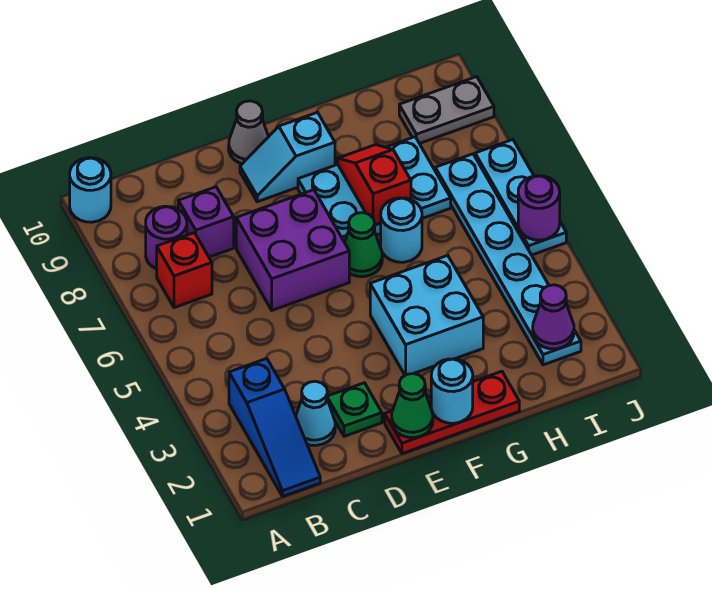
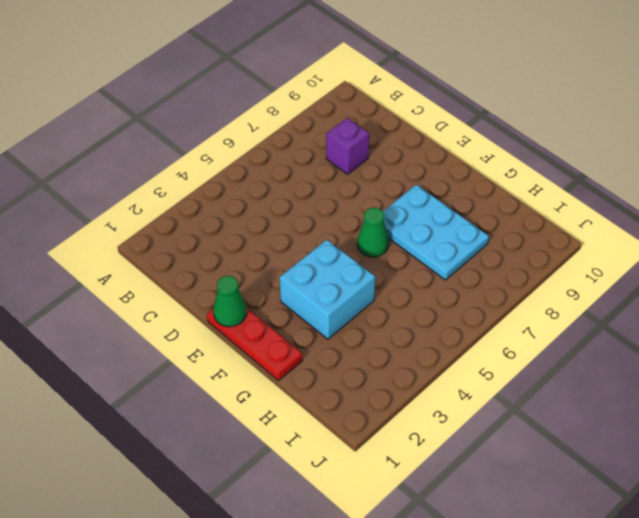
none -> cyan round brick A10 level 1
none -> blue slope B1:B3 level 1 top 3
none -> red brick B7 level 1

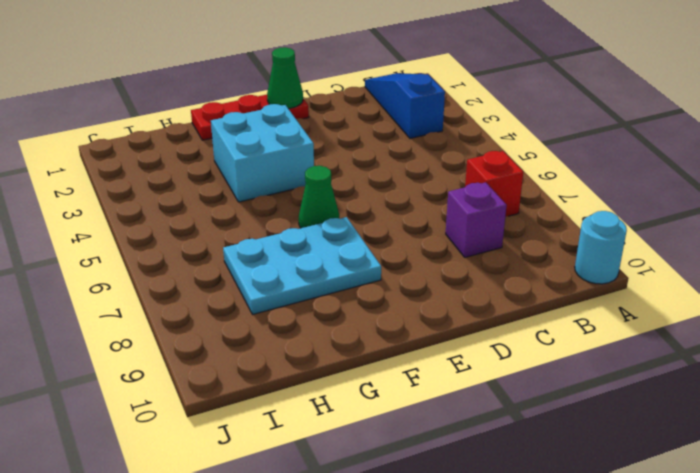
none -> purple round brick B8 level 1
none -> cyan cone C2 level 1
none -> green plate D2 level 1

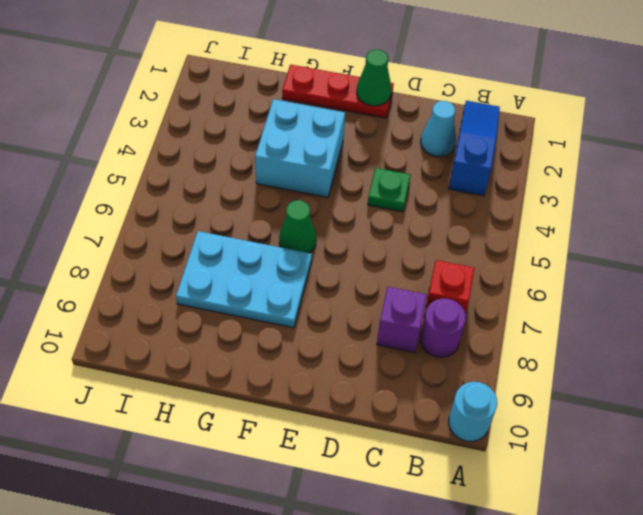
green plate D4 level 1 -> green plate D2 level 1
none -> purple brick D6:E7 level 1
none -> cyan slope E9:F9 level 1 top F
none -> grey cone E10 level 1

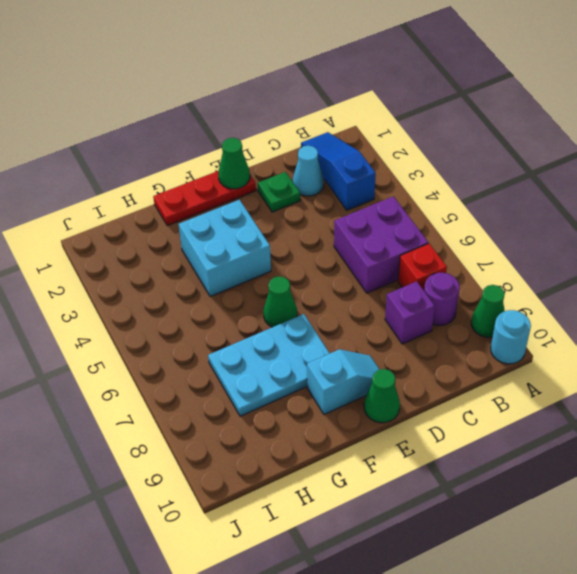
green cone A9 level 1 -> none
purple brick B5:C6 level 1 -> purple brick D6:E7 level 1
green cone E10 level 1 -> grey cone E10 level 1
none -> cyan round brick G6 level 1
none -> cyan plate I2:I7 level 1
none -> grey plate I9:J9 level 1

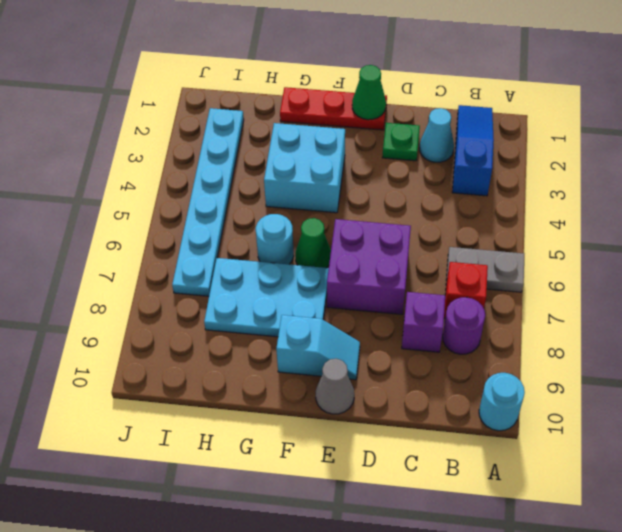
grey plate A6:B6 level 1 -> grey plate I9:J9 level 1
none -> cyan plate J5:J7 level 1
none -> cyan round brick F1 level 2
none -> red slope G7:G8 level 2 top 7

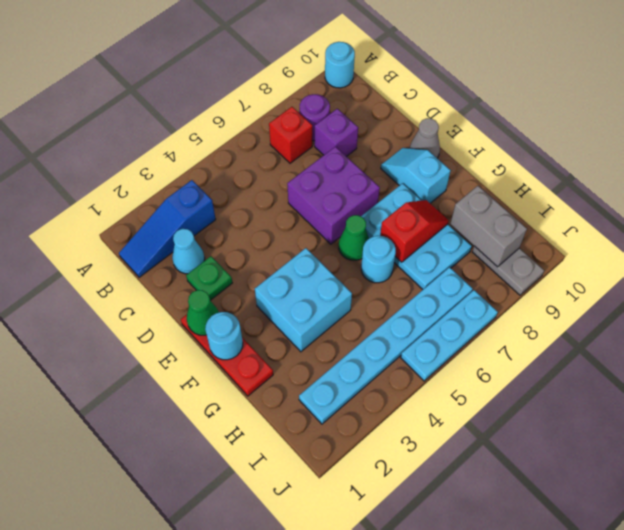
grey brick H9:I9 level 2 -> none
none -> purple cone I2 level 2
none -> purple round brick J5 level 2

